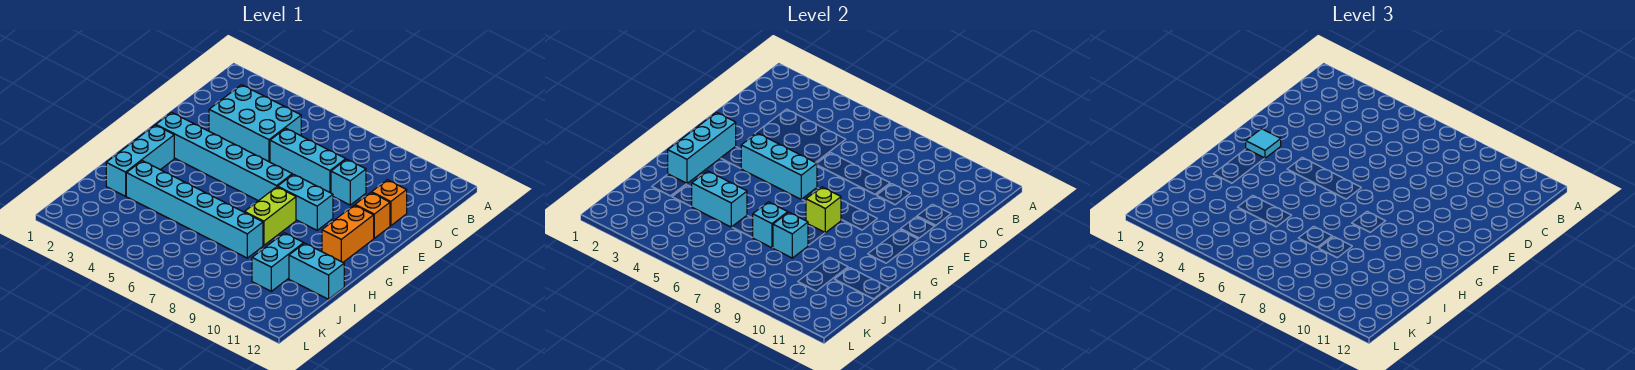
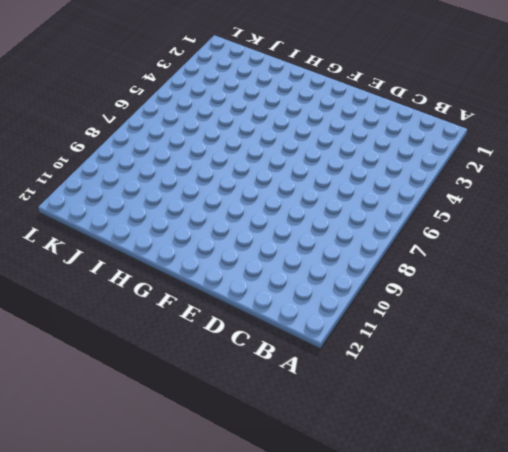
none -> cyan brick C3:D5 level 1
none -> cyan brick D6:D8 level 1
none -> cyan brick D9 level 1

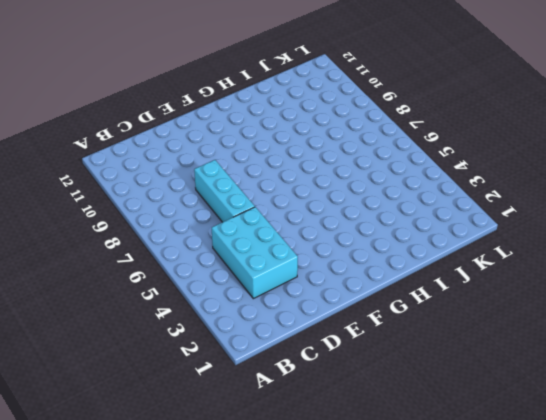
none -> cyan brick D9 level 1
none -> orange brick D11 level 1
none -> orange brick E11 level 1

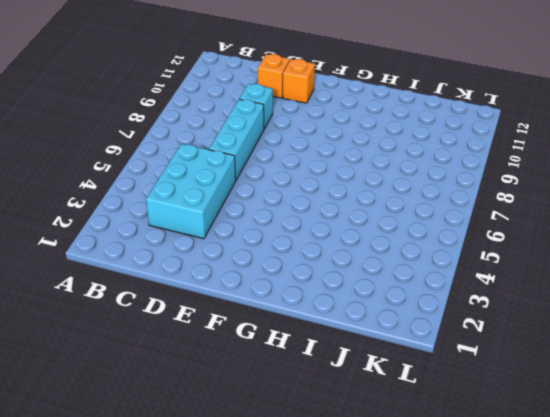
none -> cyan brick F2:F7 level 1
none -> cyan brick F8:F9 level 1
none -> orange brick F11:G11 level 1

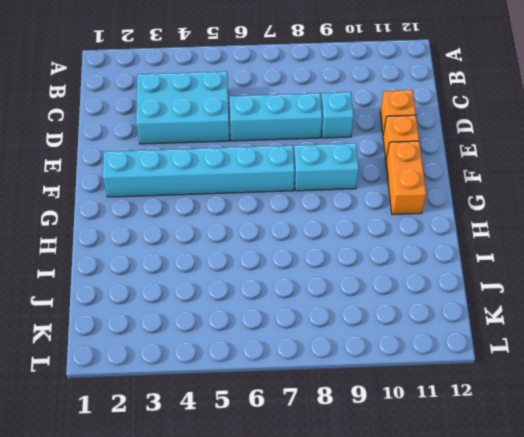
none -> cyan brick G2:I2 level 1
none -> lime brick G8:H8 level 1
none -> cyan brick I3:I8 level 1

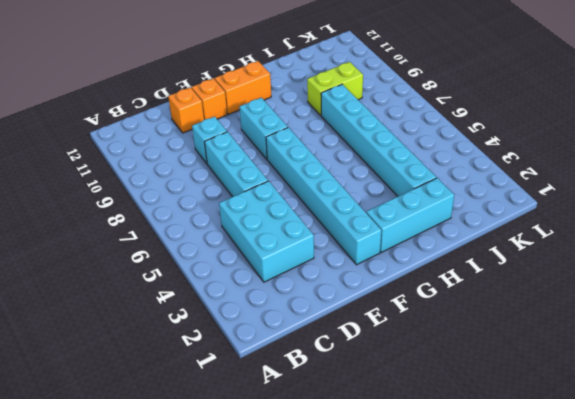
lime brick I9:J9 level 1 -> lime brick G8:H8 level 1
none -> cyan brick I10:J10 level 1
none -> cyan brick I11:I12 level 1
none -> cyan brick F2:H2 level 2

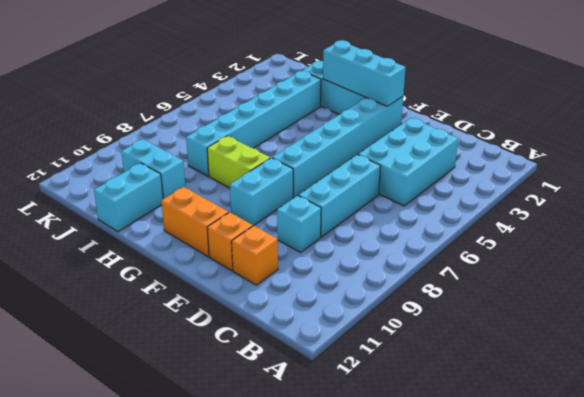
none -> cyan brick F4:F6 level 2
none -> lime brick G8 level 2
none -> cyan brick I4:I5 level 2

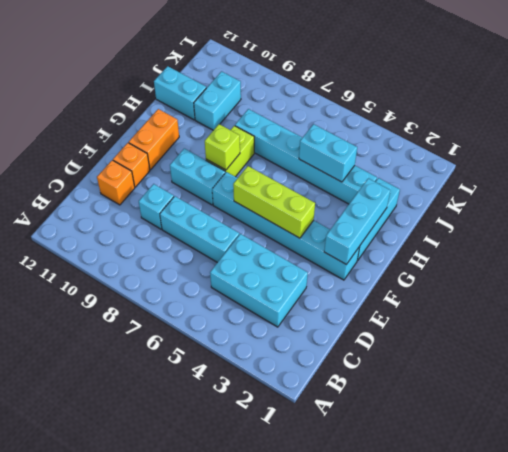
lime brick F4:F6 level 2 -> cyan brick F4:F6 level 2
none -> cyan brick I7 level 2
none -> cyan brick I8 level 2
none -> cyan tile F2 level 3

